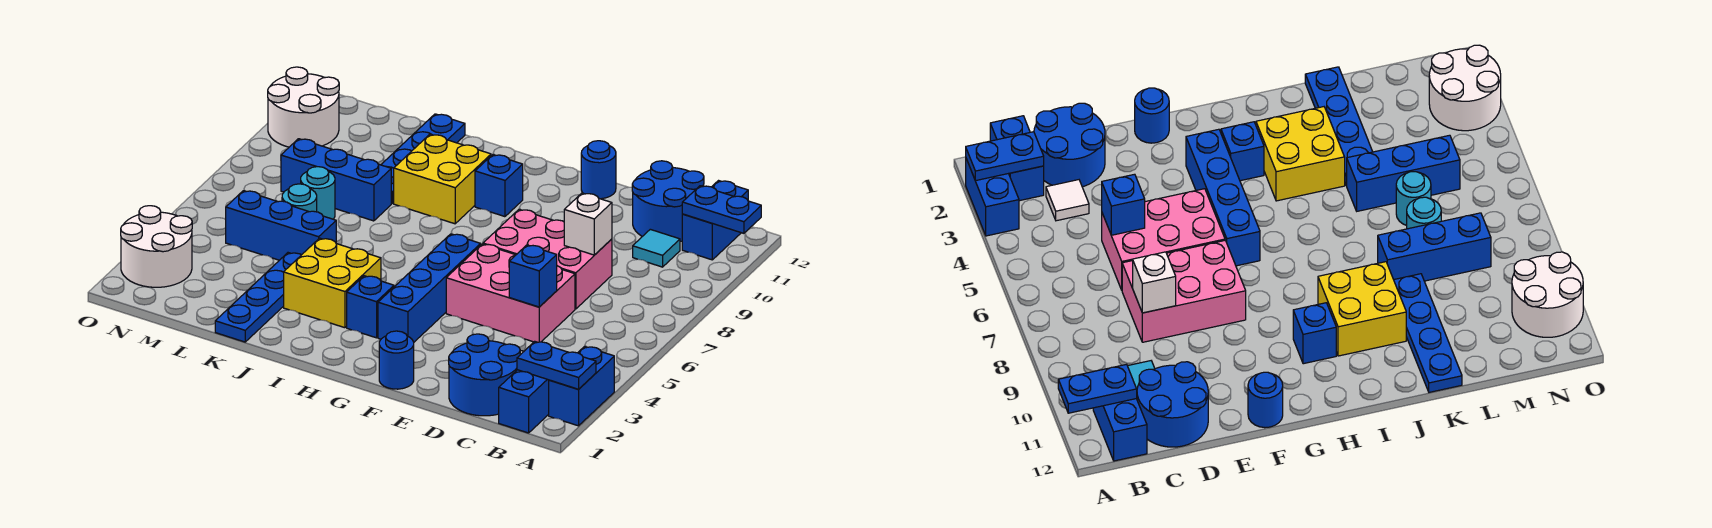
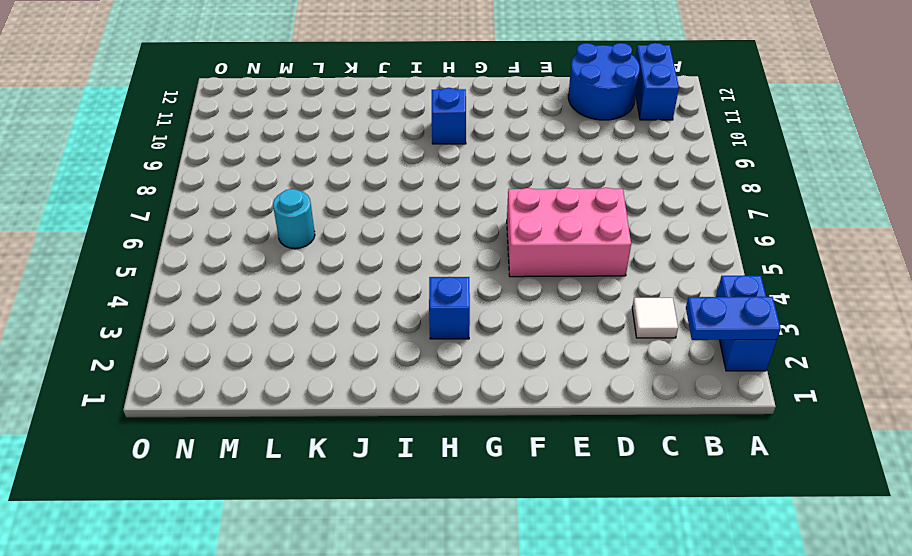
none -> blue brick B1:B2 level 1
none -> blue round brick C1:D2 level 1
none -> cyan tile C10 level 1

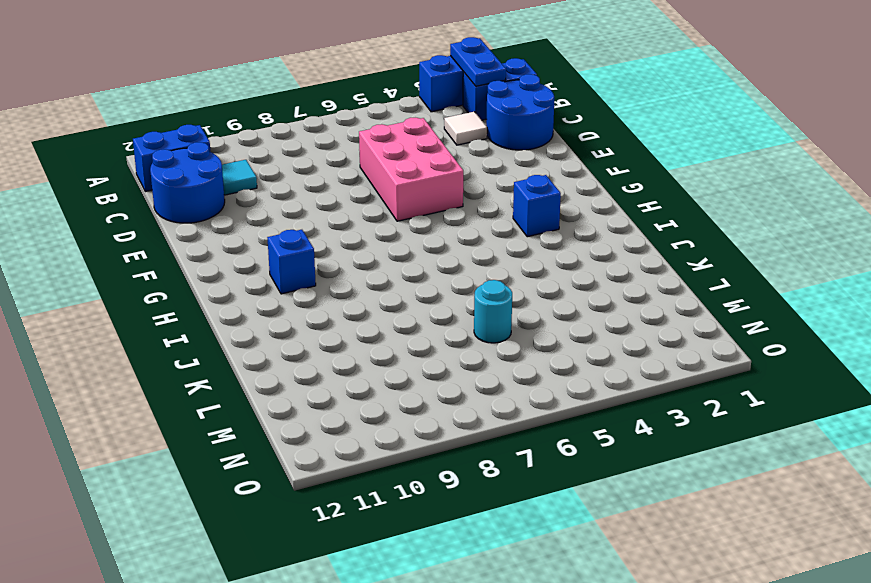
none -> pink brick D7:F8 level 1
none -> blue round brick F1 level 1
none -> blue round brick F12 level 1

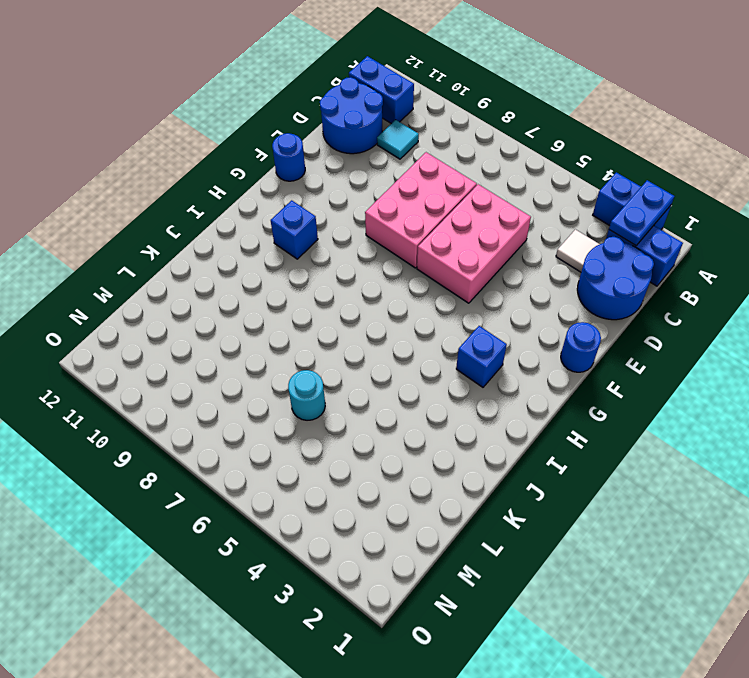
none -> blue brick G3:G6 level 1
none -> yellow brick I3:J4 level 1
none -> yellow brick I9:J10 level 1

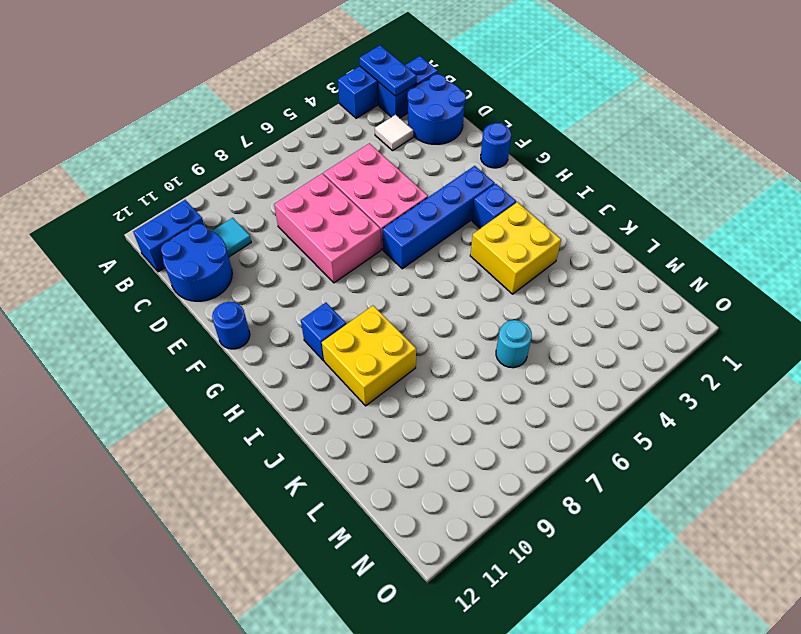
none -> blue plate K1:K4 level 1
none -> blue brick K5:M5 level 1
none -> blue brick K8:M8 level 1

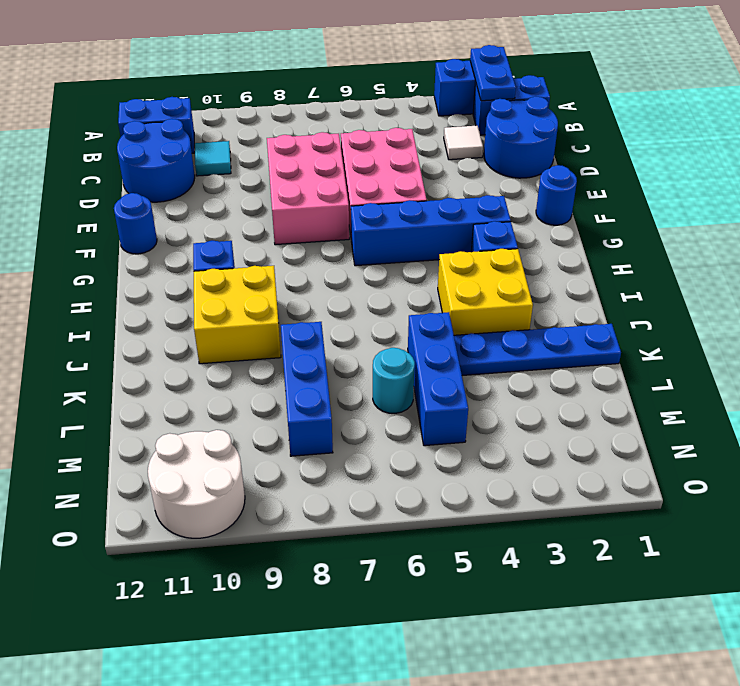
none -> blue plate K9:K12 level 1
none -> cyan round brick L7 level 1
none -> white round brick N2:O3 level 1

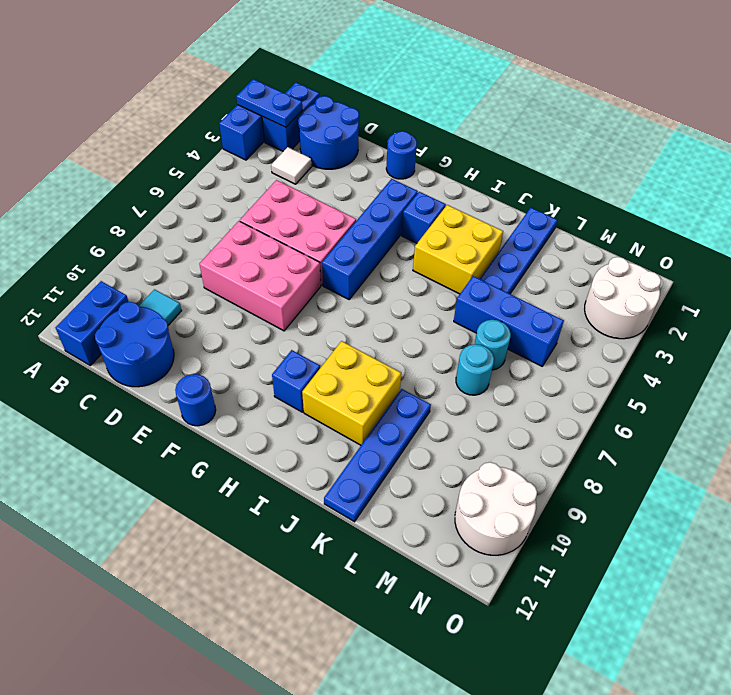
none -> blue brick K8:M8 level 1
none -> blue plate A11:B11 level 2
none -> blue brick D5 level 2

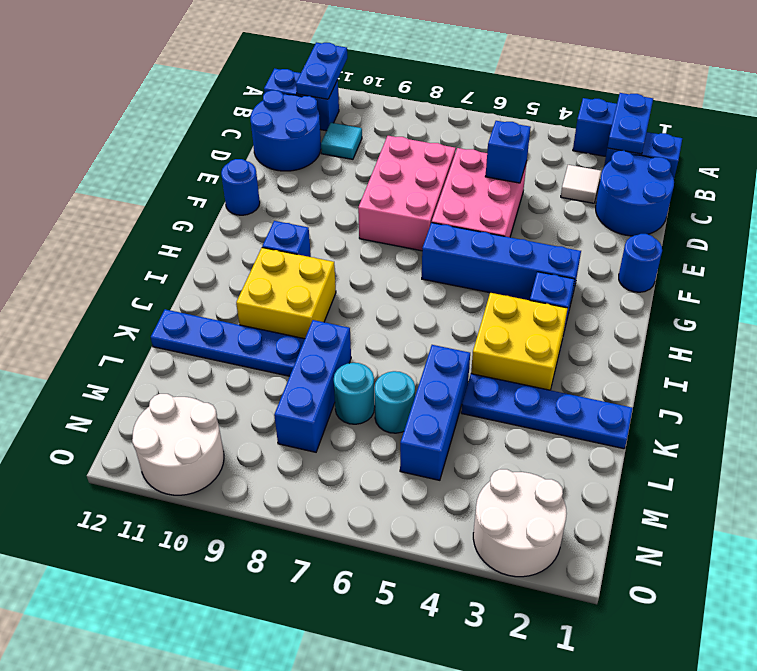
none -> white brick D8 level 2

